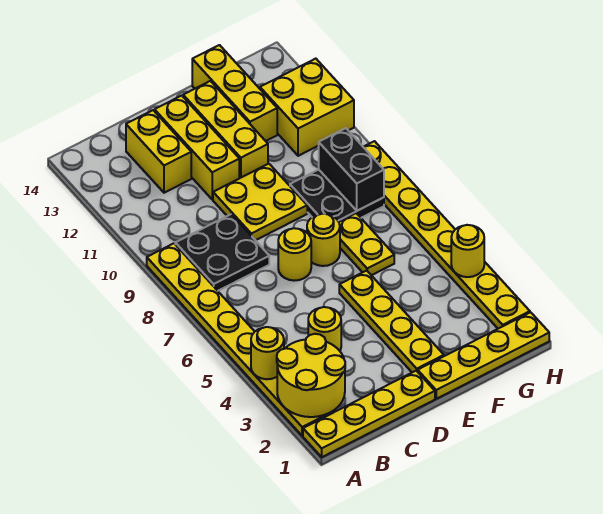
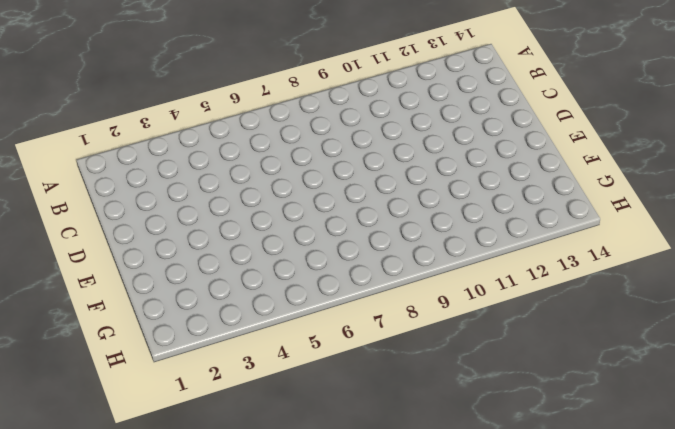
none -> yellow plate A1:D1 level 1
none -> yellow plate A2:A9 level 1
none -> black plate B8:C9 level 1

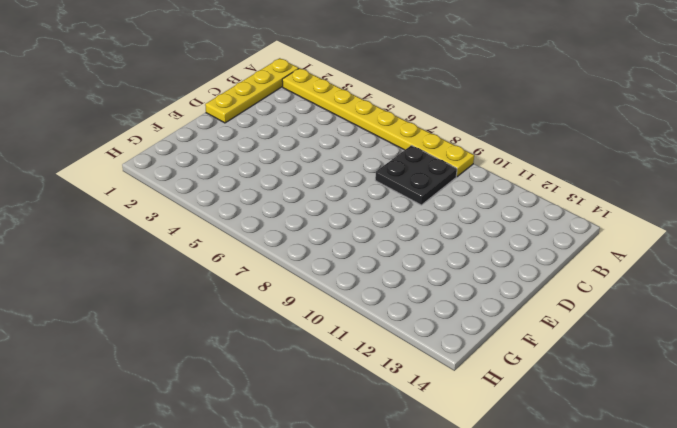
none -> yellow round brick C4 level 1
none -> yellow brick C12:C13 level 1
none -> yellow round brick D7 level 1

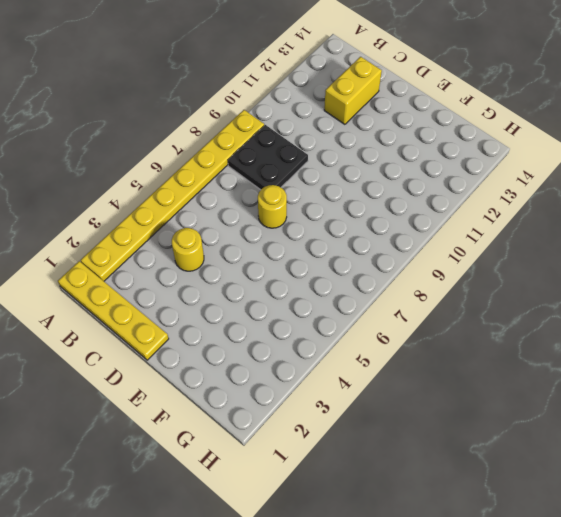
none -> yellow plate D9:E10 level 1
none -> yellow brick D11:D13 level 1
none -> yellow plate E1:H1 level 1

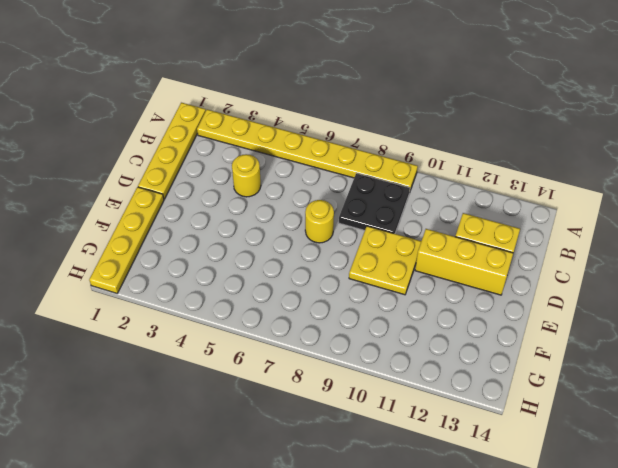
none -> yellow plate E2:E5 level 1
none -> yellow round brick E7 level 1
none -> yellow brick E11:E13 level 1

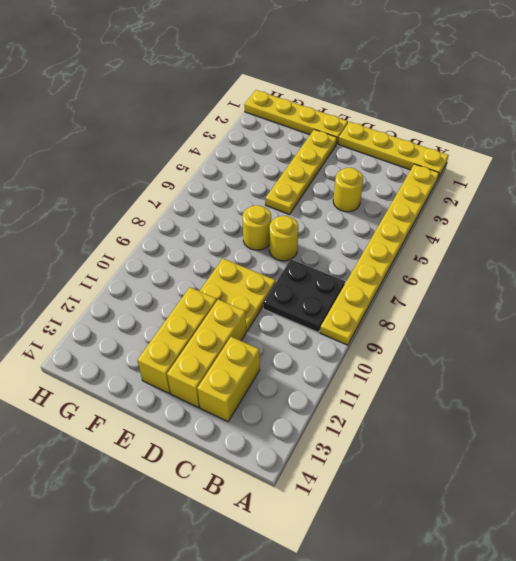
none -> yellow plate F6:F7 level 1
none -> black plate F8:G9 level 1
none -> yellow brick F12:F14 level 1

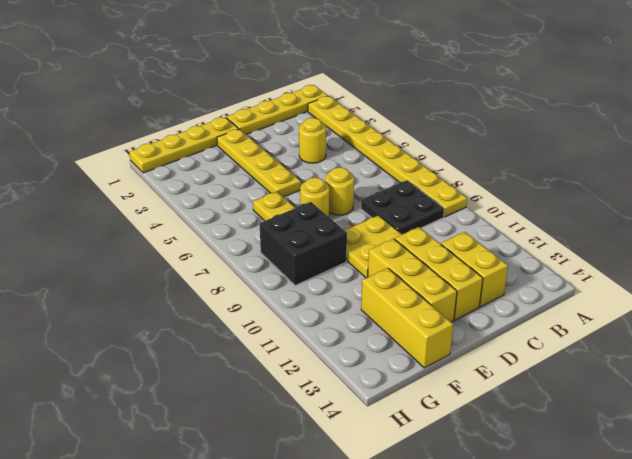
black brick F8:G9 level 1 -> black plate F8:G9 level 1
none -> yellow brick G11:H12 level 1
none -> yellow plate H2:H9 level 1
none -> yellow round brick A2:B3 level 2

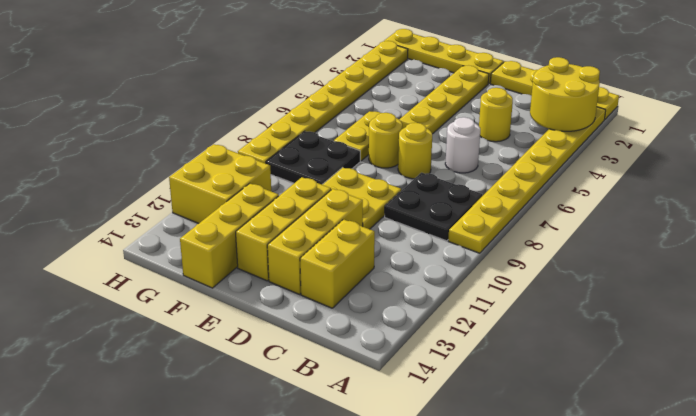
white round brick C6 level 1 -> none
none -> yellow round brick A4 level 2
none -> black brick G8:G9 level 2
none -> yellow round brick H4 level 2

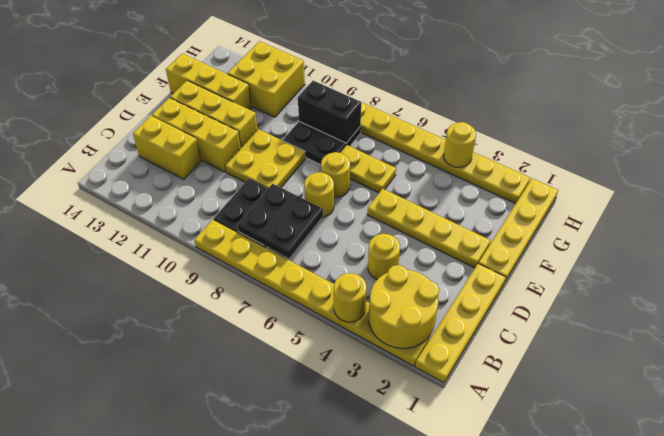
black plate B7:C8 level 2 -> none

